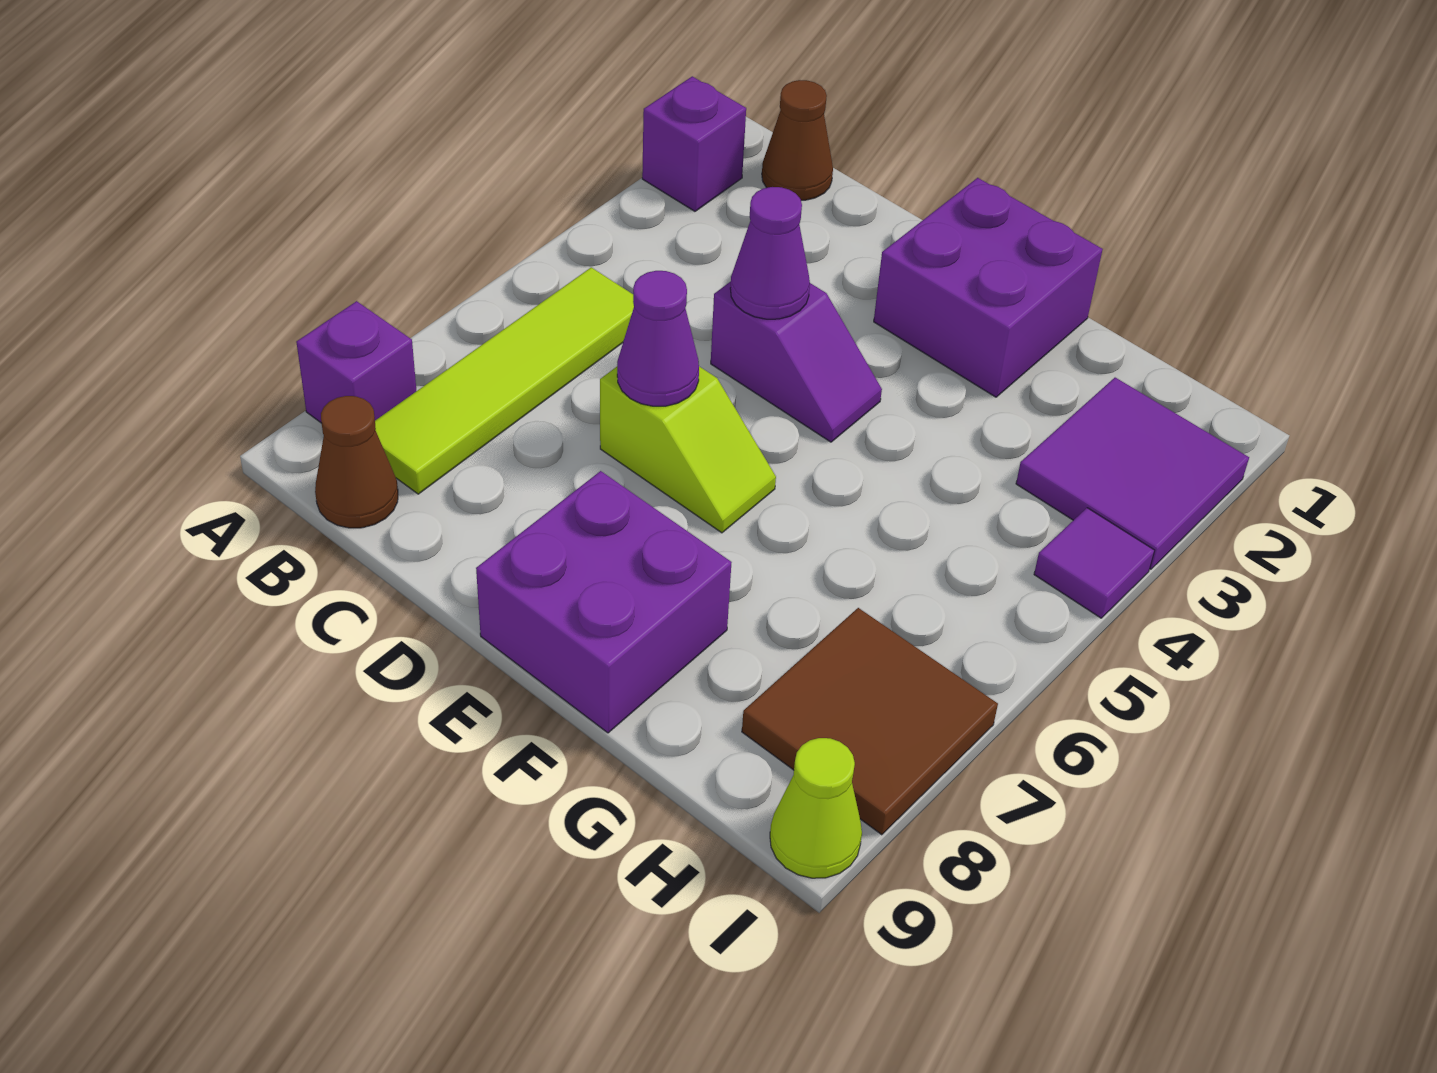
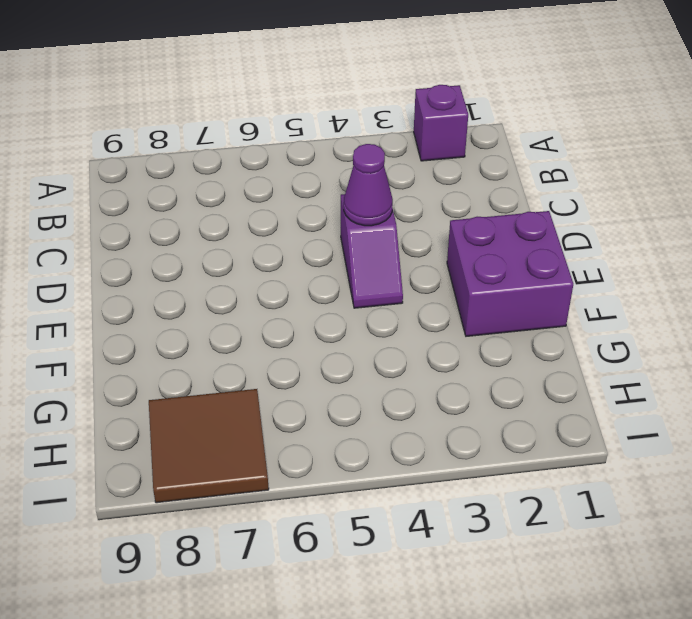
none -> purple brick A8 level 1
none -> brown cone B1 level 1
none -> lime tile B5:B8 level 1

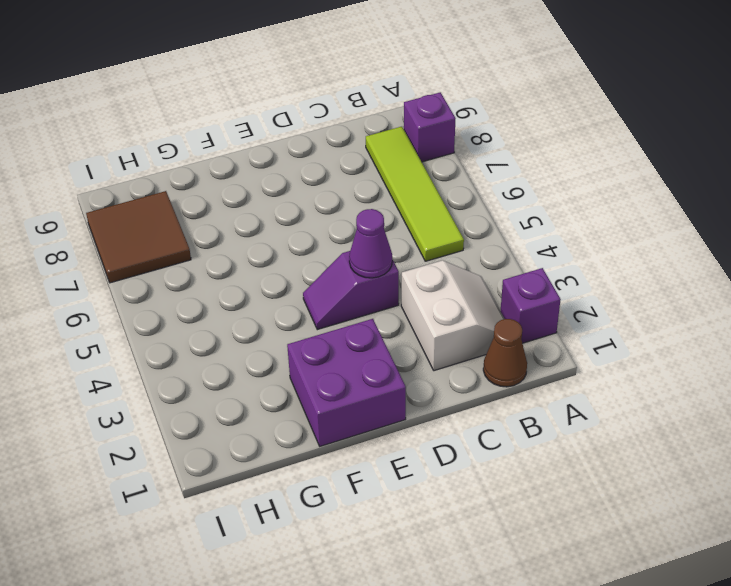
white slope B2:C3 level 1 top C -> none
none -> brown cone B9 level 1
none -> lime slope D6:E6 level 1 top D
none -> purple brick E8:F9 level 1

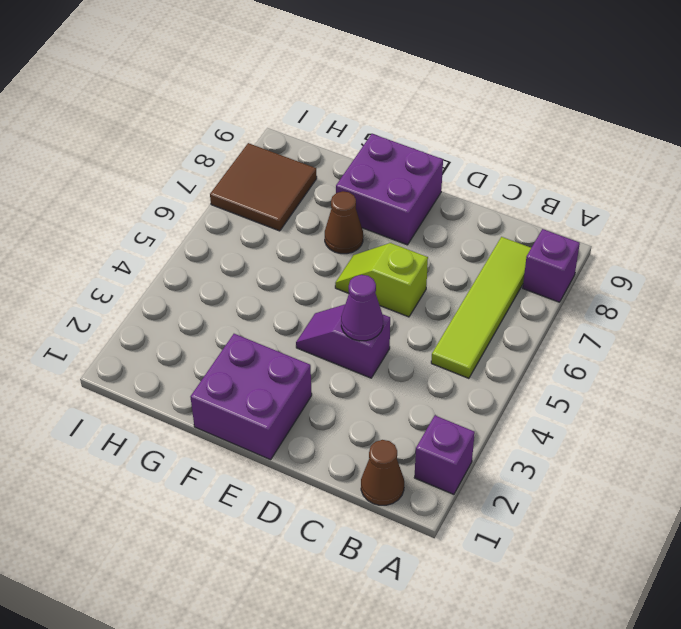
brown cone F7 level 1 -> brown cone B9 level 1
none -> purple tile H2:I3 level 1
none -> purple tile I4 level 1
none -> lime cone I9 level 1

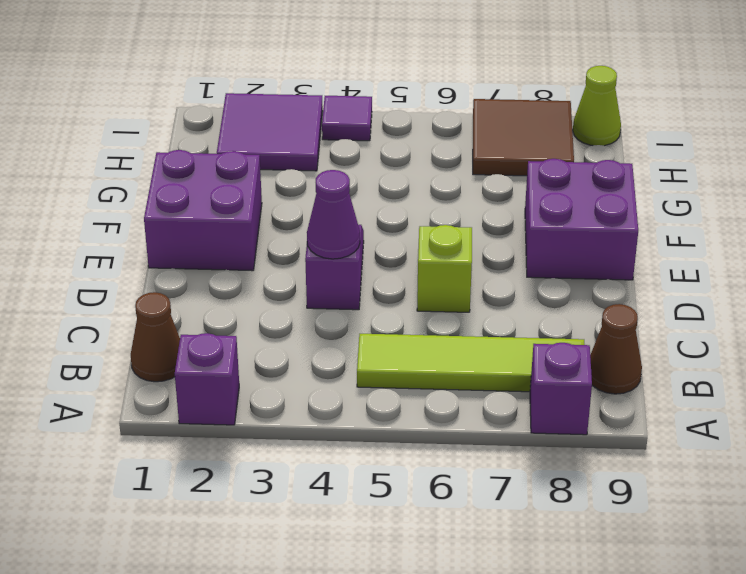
none -> purple cone D6 level 2

